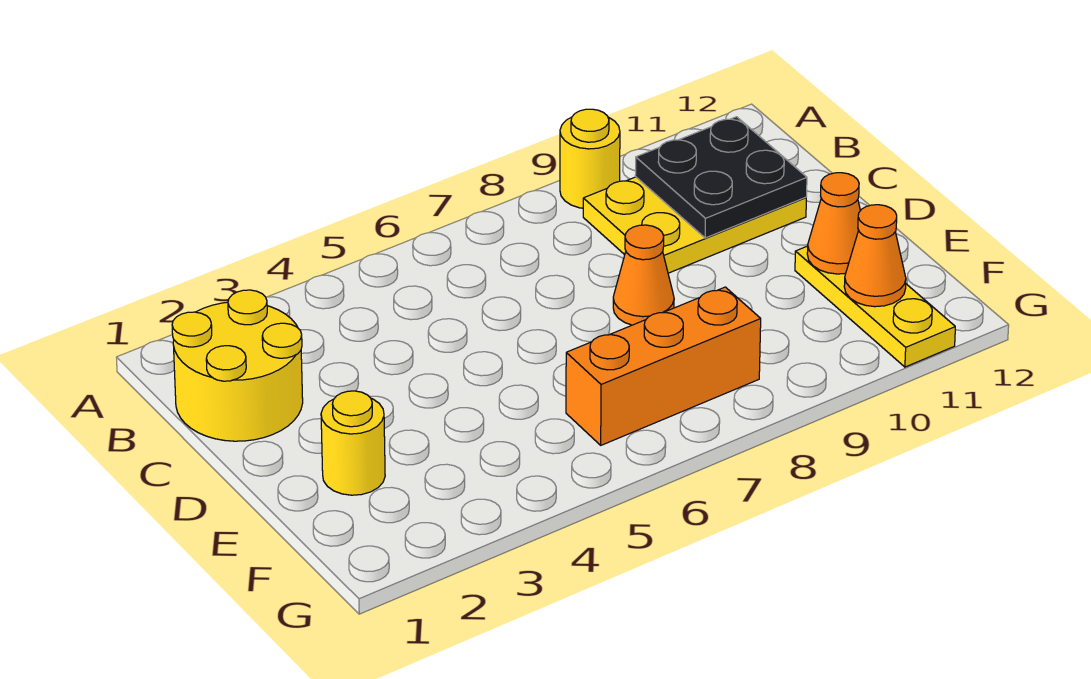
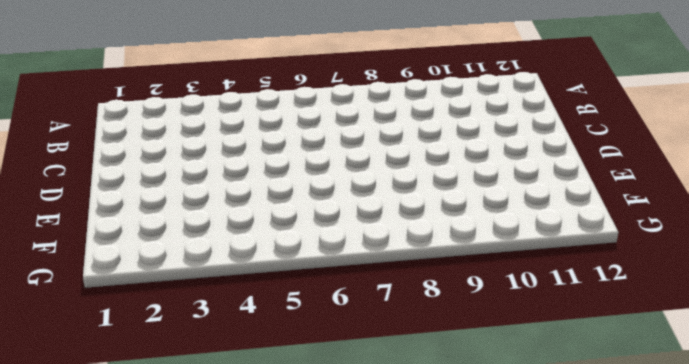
none -> yellow round brick A9 level 1
none -> yellow round brick B1:C2 level 1

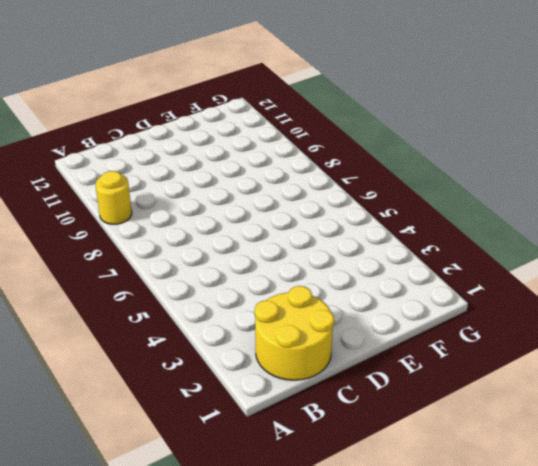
none -> yellow plate B9:C11 level 1
none -> orange cone D8 level 1

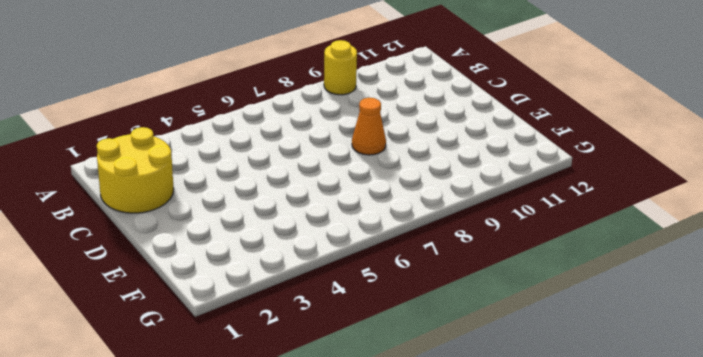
none -> yellow plate B9:C11 level 1
none -> yellow round brick E2 level 1

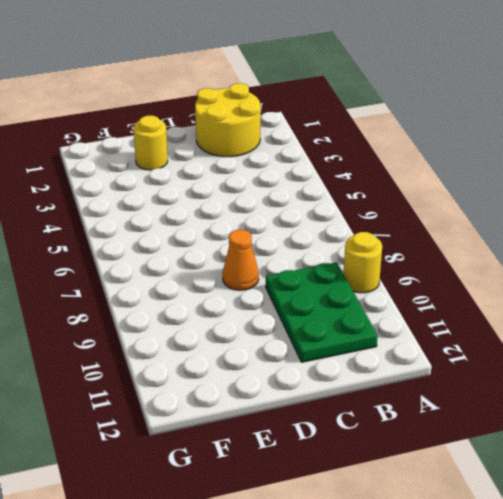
green plate B9:C11 level 1 -> yellow plate B9:C11 level 1
none -> yellow plate E11:G11 level 1
none -> orange brick F6:F8 level 1

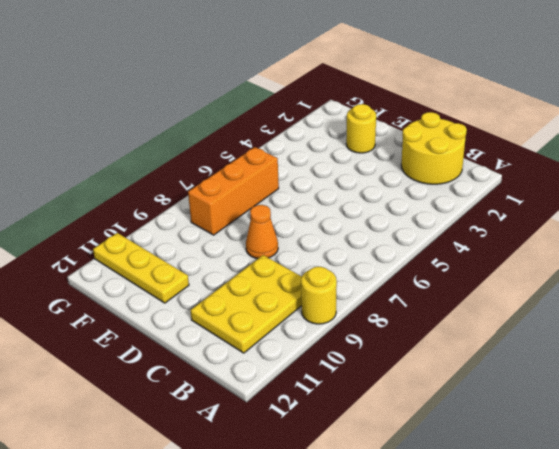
none -> black plate B10:C11 level 2
none -> orange cone E11 level 2

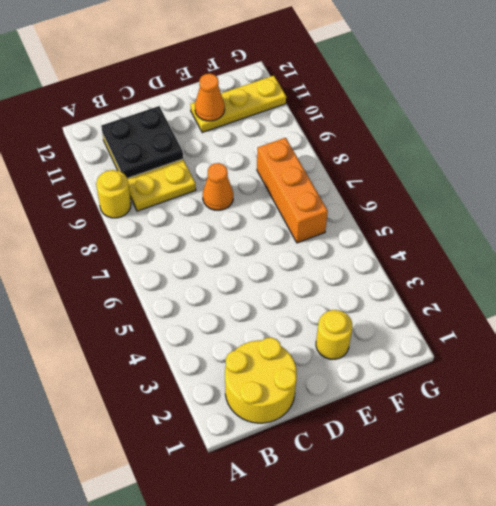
none -> orange cone F11 level 2

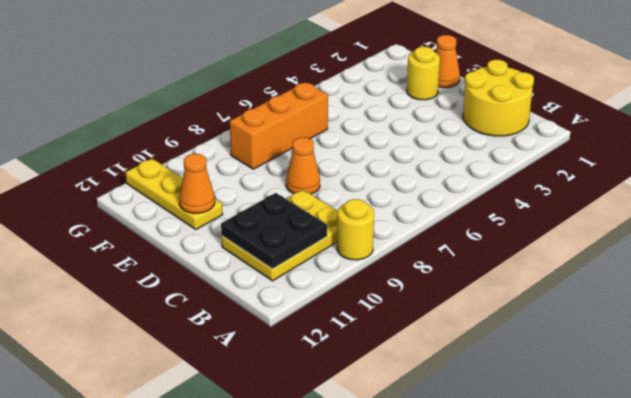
orange cone E1 level 1 -> orange cone F11 level 2

